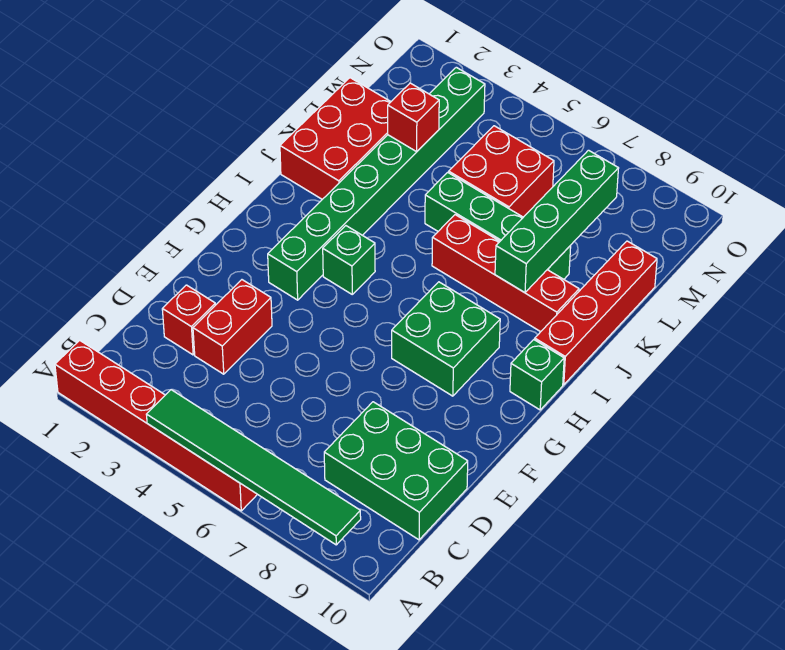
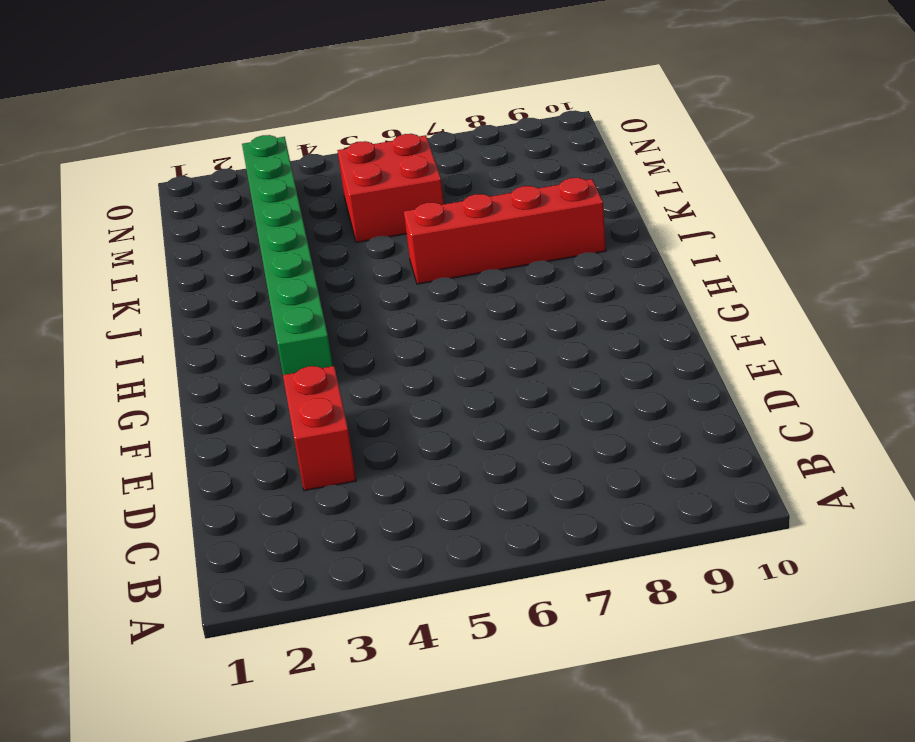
none -> red brick A1:A6 level 1
none -> green brick C8:D10 level 1
none -> red brick D2 level 1

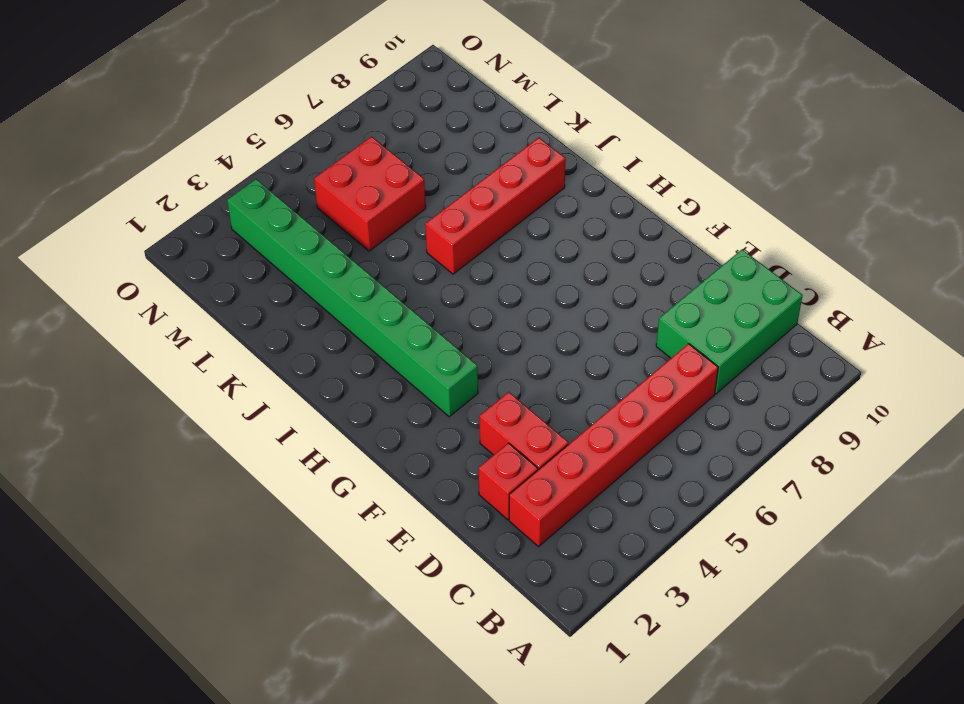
red brick C2:C7 level 1 -> red brick A1:A6 level 1
none -> green brick G7:H8 level 1
none -> green brick H4 level 1
none -> green brick H10 level 1

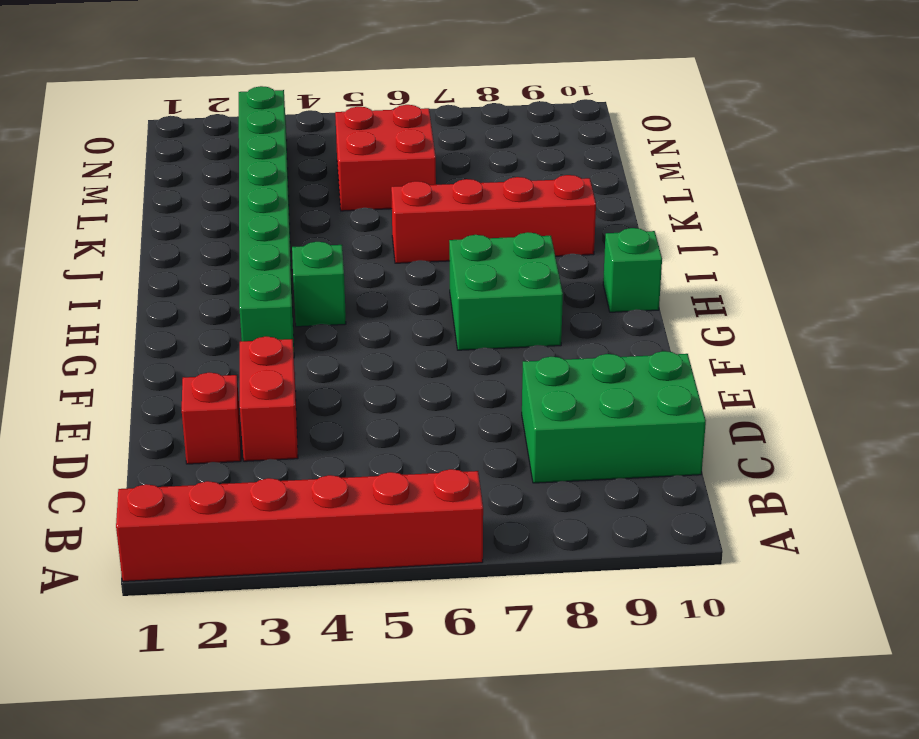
none -> red brick I10:L10 level 1
none -> red brick J1:L2 level 1
none -> green brick K5:K8 level 1

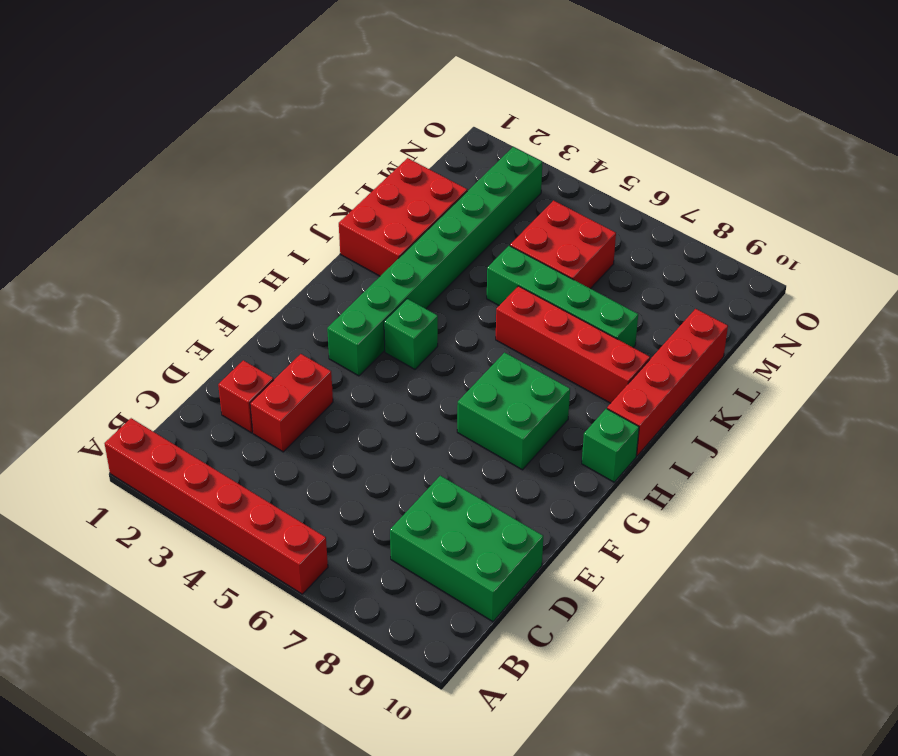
none -> green tile A4:A9 level 2
none -> green brick J8:M8 level 2
none -> red brick L3 level 2

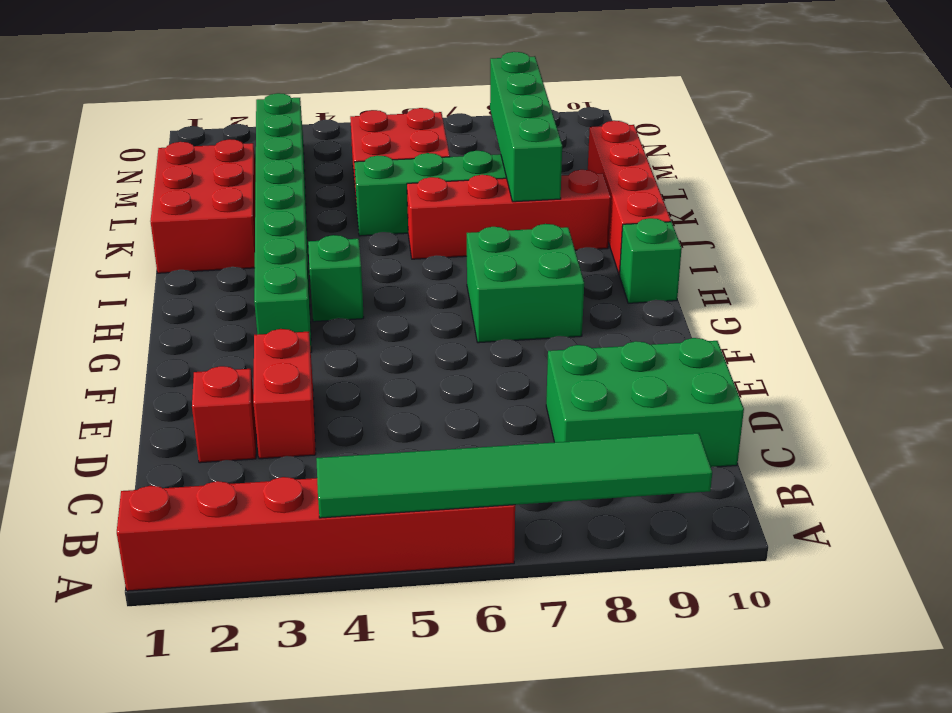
none -> red brick L3 level 2

